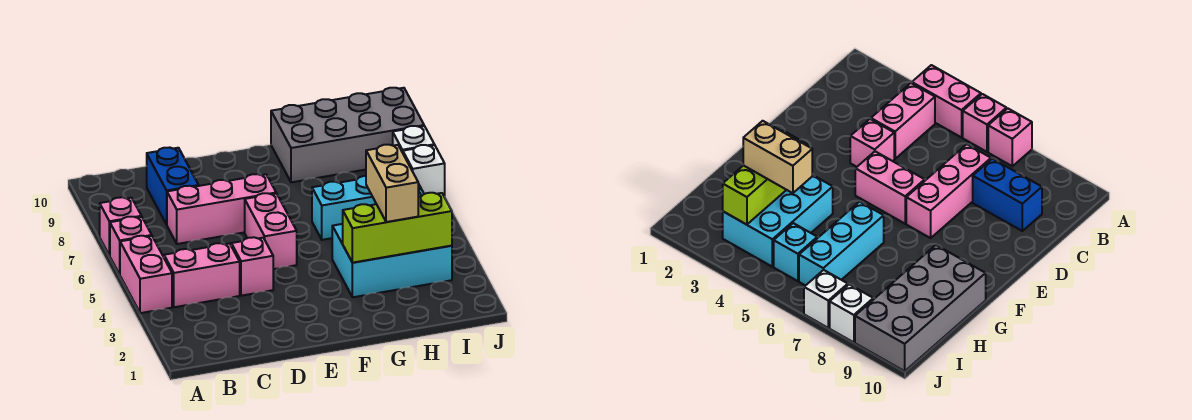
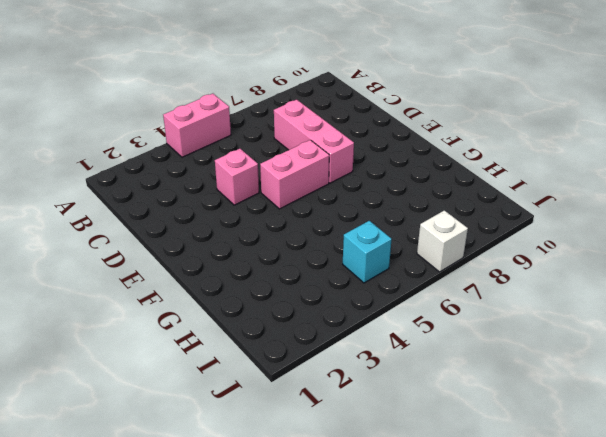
none -> pink brick A6 level 1
none -> pink brick A7 level 1
none -> pink brick B4:C4 level 1

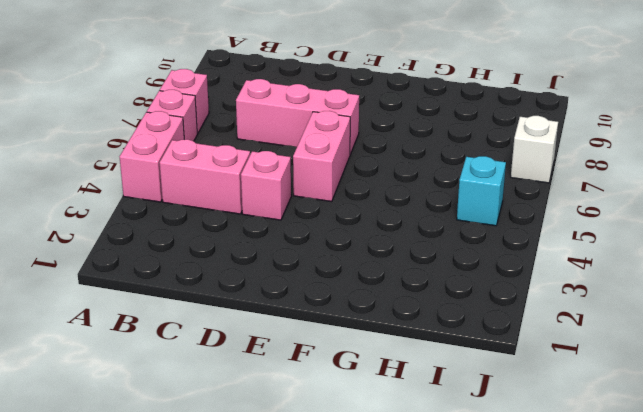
none -> blue brick C8:C9 level 1
none -> cyan brick G3:I4 level 1
none -> cyan brick G6:I6 level 1

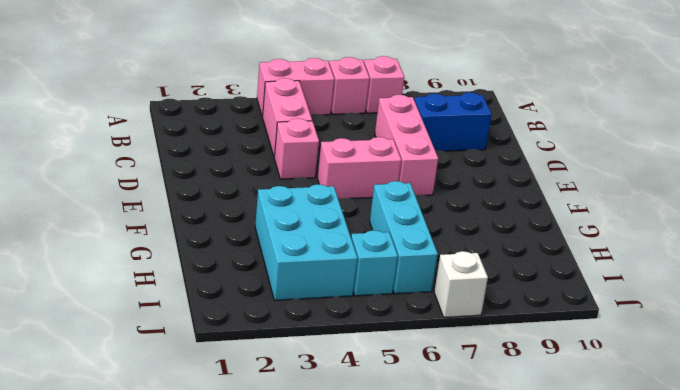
none -> grey brick G9:J10 level 1
none -> white brick J8 level 1
none -> lime brick G3:I3 level 2

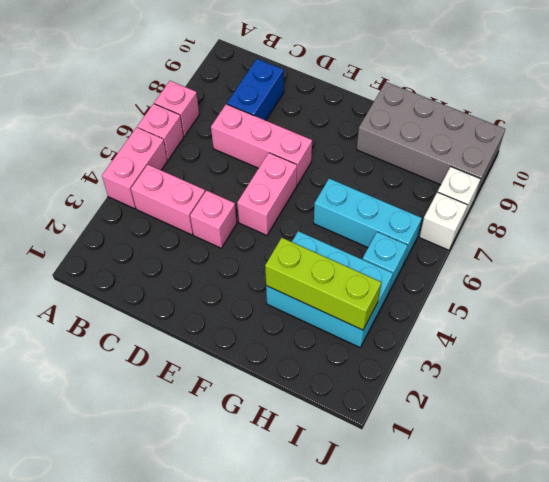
none -> tan brick H3:H4 level 3

